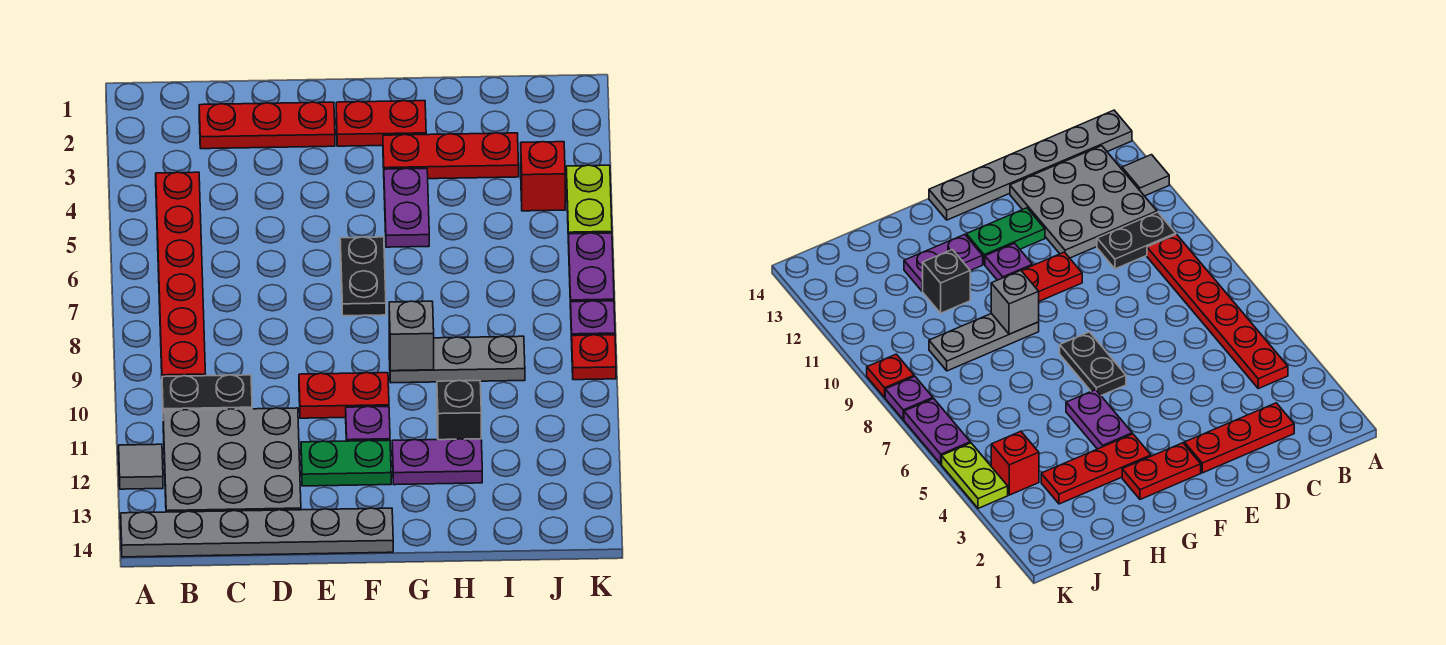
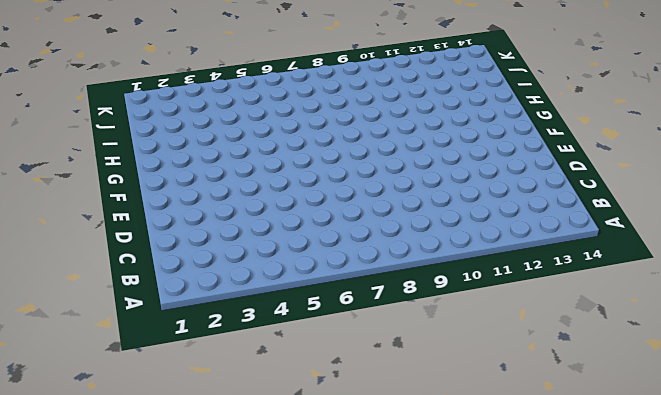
none -> grey tile A12 level 1
none -> grey plate A14:F14 level 1
none -> red plate B4:B9 level 1

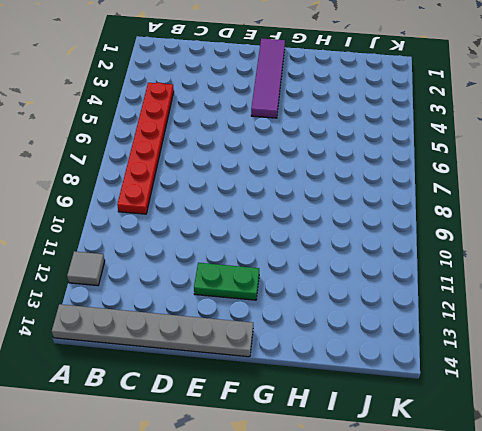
purple tile F1:F4 level 1 -> red plate F2:G2 level 1
none -> black plate B10:C10 level 1
none -> grey plate B11:D13 level 1
none -> red plate C2:E2 level 1

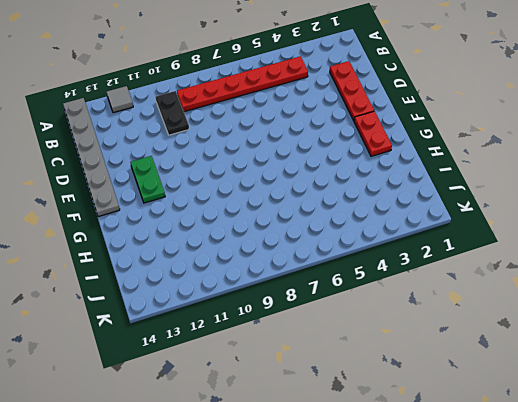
none -> grey plate B11:D13 level 1
none -> red plate E10:F10 level 1
none -> black plate F6:F7 level 1

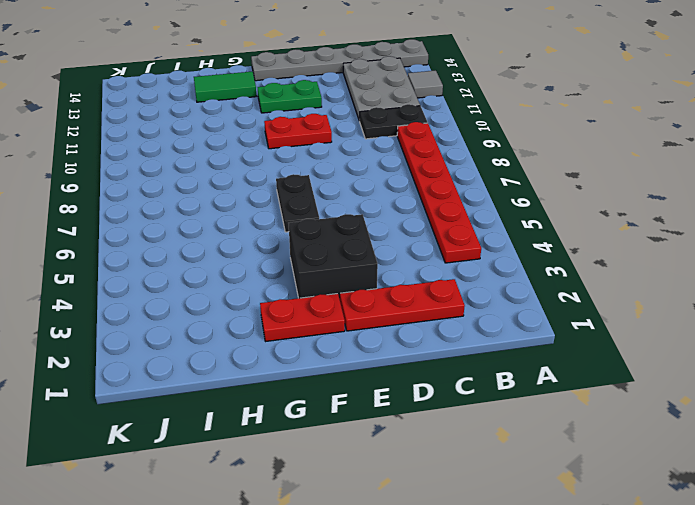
grey plate B11:C13 level 1 -> grey plate B11:D13 level 1
black brick E3:F4 level 1 -> none
green tile G13:H13 level 1 -> none
none -> purple plate F11 level 1
none -> red plate G3:I3 level 1
none -> purple plate G4:G5 level 1

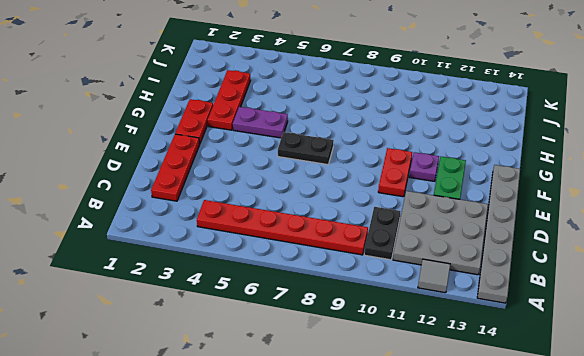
none -> grey plate G9:I9 level 1
none -> purple plate G12:H12 level 1
none -> black brick H11 level 1

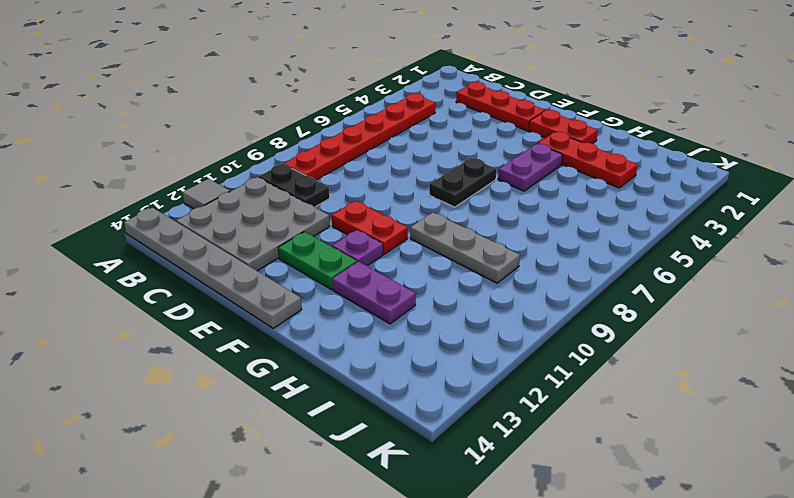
none -> black brick H11 level 1
none -> red brick J4 level 1
none -> lime plate K4:K5 level 1

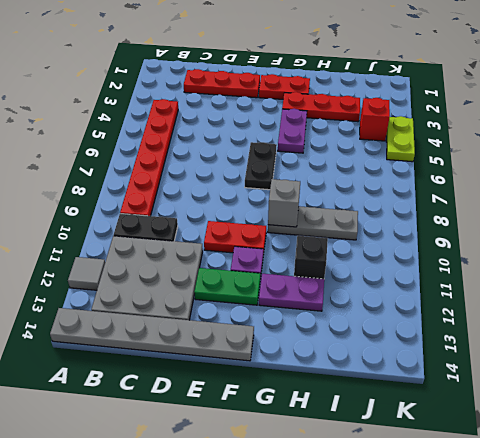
none -> purple plate K6:K7 level 1
none -> purple plate K8 level 1
none -> red plate K9 level 1

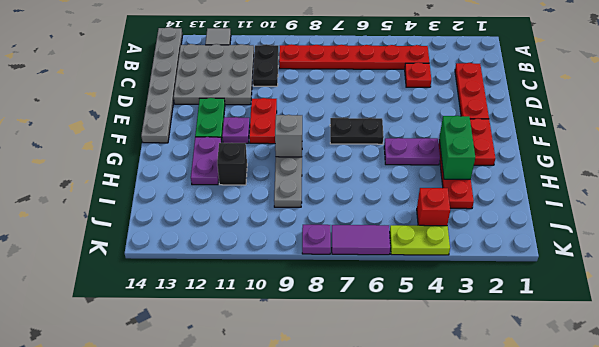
red plate C4 level 1 -> red plate K9 level 1
green brick G3:H3 level 2 -> none
purple tile K6:K7 level 1 -> purple plate K6:K7 level 1

